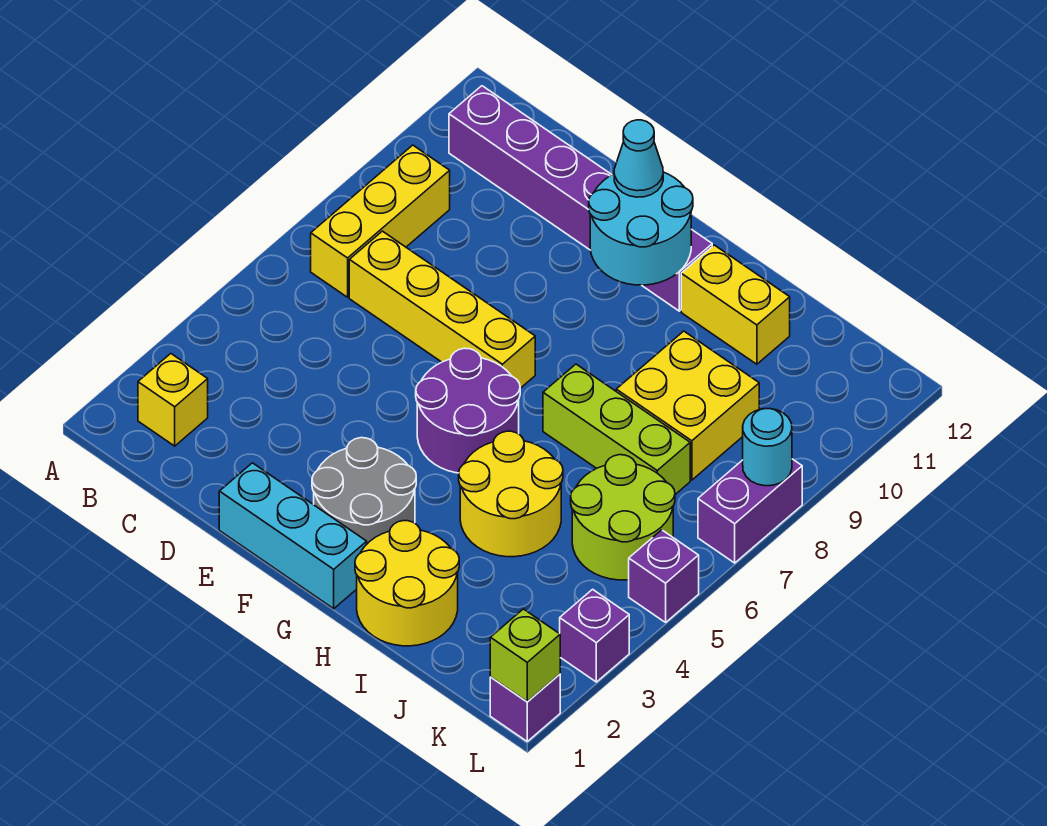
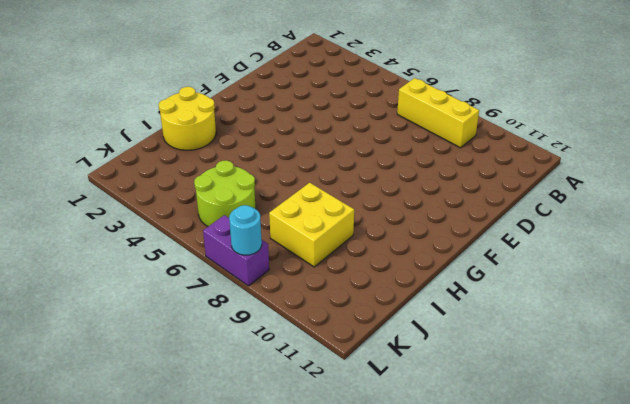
none -> yellow brick B2 level 1
none -> purple brick B11:G11 level 1
none -> yellow brick C7:F7 level 1

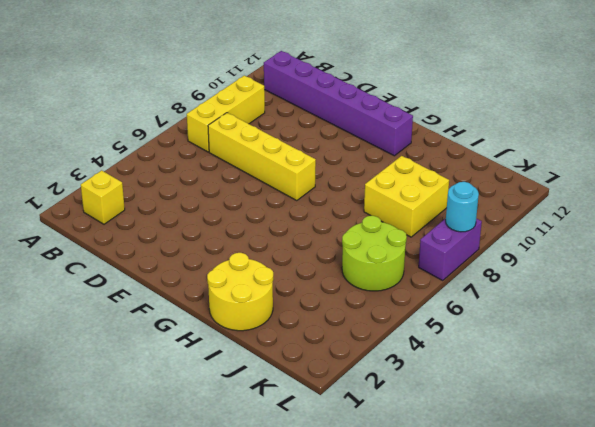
none -> cyan brick E1:G1 level 1
none -> grey round brick F2:G3 level 1
none -> purple round brick F5:G6 level 1

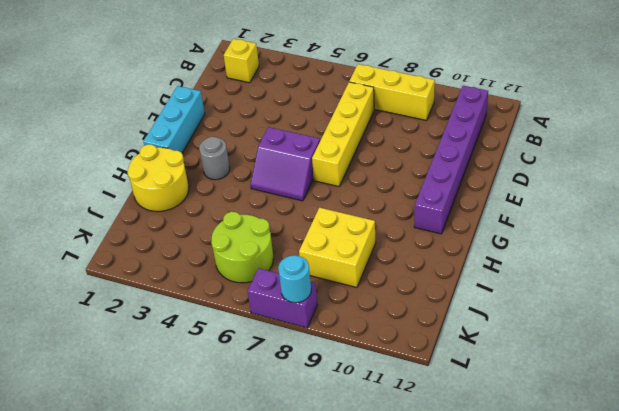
purple slope F5:G6 level 1 top F -> purple round brick F5:G6 level 1
grey round brick G3 level 1 -> grey round brick F2:G3 level 1
none -> yellow round brick H4:I5 level 1
none -> lime brick H7:J7 level 1
none -> yellow brick H11:I11 level 1

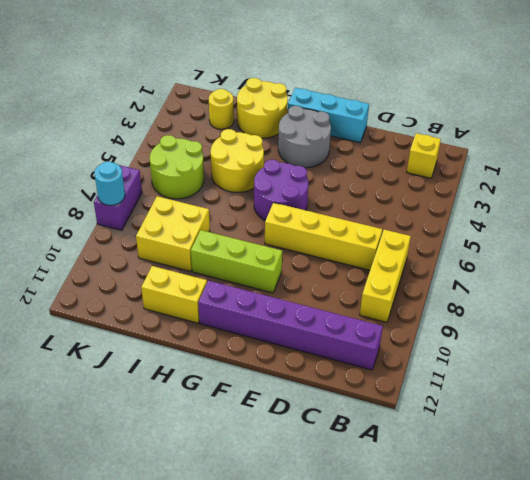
lime brick F9:H9 level 1 -> lime brick H7:J7 level 1
yellow round brick J2 level 1 -> none
none -> purple brick L1 level 1
none -> purple brick L3 level 1
none -> purple brick L5 level 1

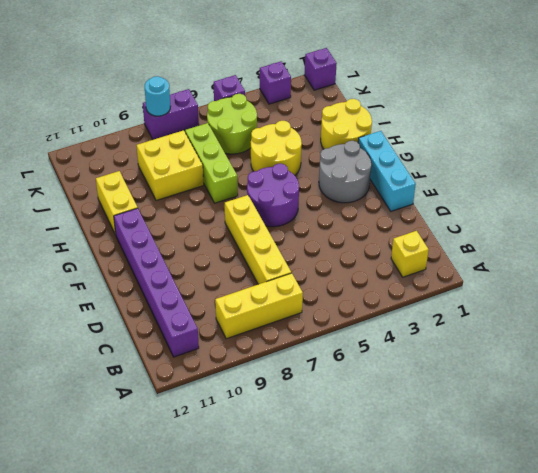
none -> cyan round brick F10:G11 level 2
none -> lime brick L1 level 2
none -> cyan cone F11 level 3

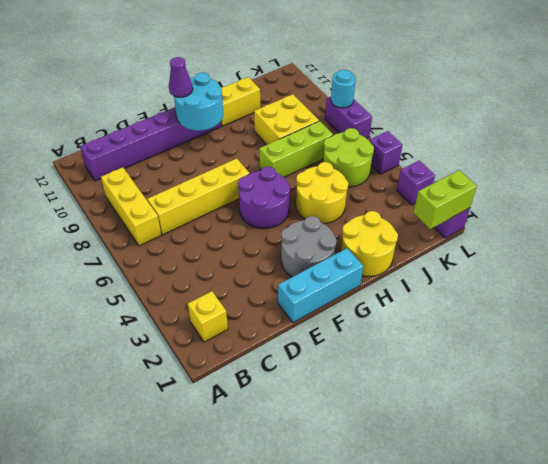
purple cone F11 level 3 -> cyan cone F11 level 3
lime brick K1:L1 level 2 -> lime brick L1 level 2

